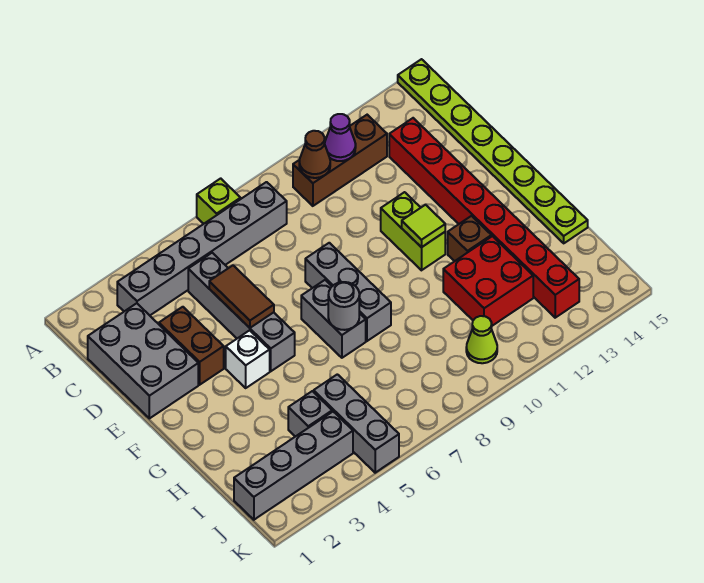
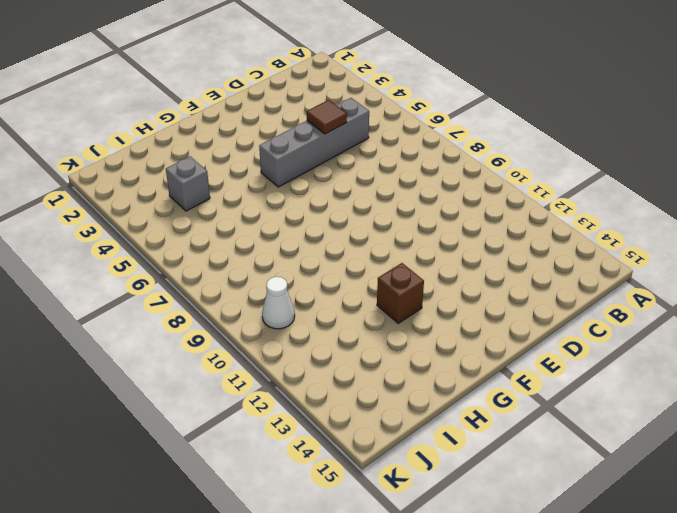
brown tile D5 level 2 -> brown tile D5:E5 level 2
white cone J10 level 1 -> lime cone J10 level 1
none -> lime brick A7 level 1
none -> lime plate A15:H15 level 1
none -> grey brick B3:B8 level 1

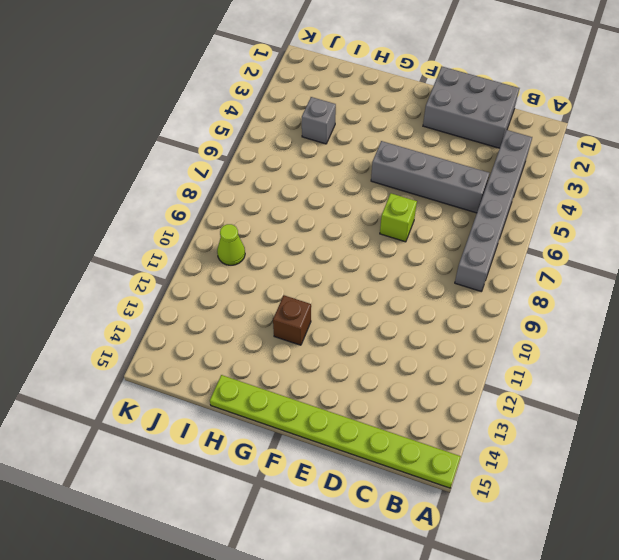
lime brick E7 level 1 -> lime brick A7 level 1
none -> brown brick B10:B12 level 1
none -> red brick C13:J13 level 1
none -> brown brick D3:E3 level 1

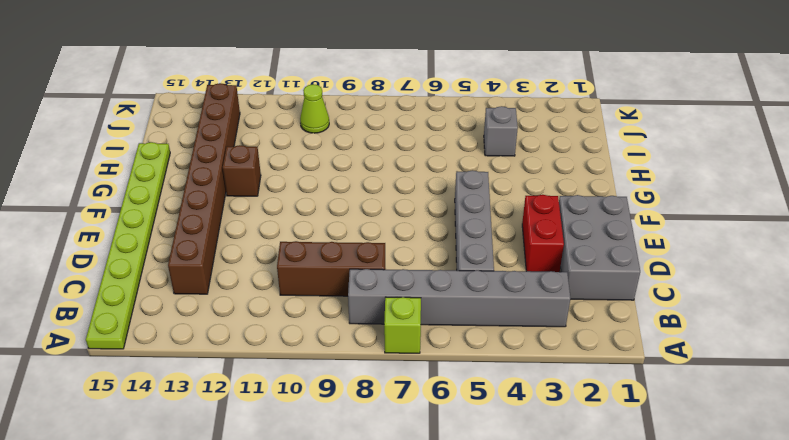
brown brick C8:C10 level 1 -> brown brick B10:B12 level 1
brown brick C13:J13 level 1 -> red brick C13:J13 level 1
red brick D3:E3 level 1 -> brown brick D3:E3 level 1
none -> grey brick E8:G8 level 1
none -> lime brick E11:F11 level 1
none -> white brick F4 level 1

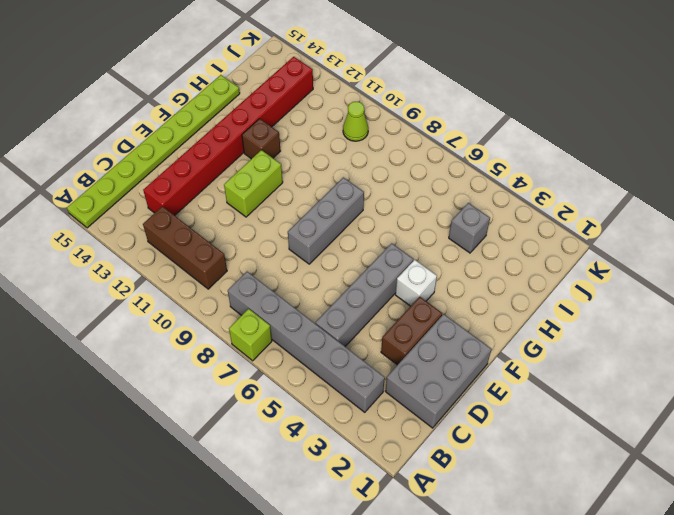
none -> grey brick F7:G7 level 1
none -> red brick H11:I12 level 1
none -> grey brick I5:K5 level 1

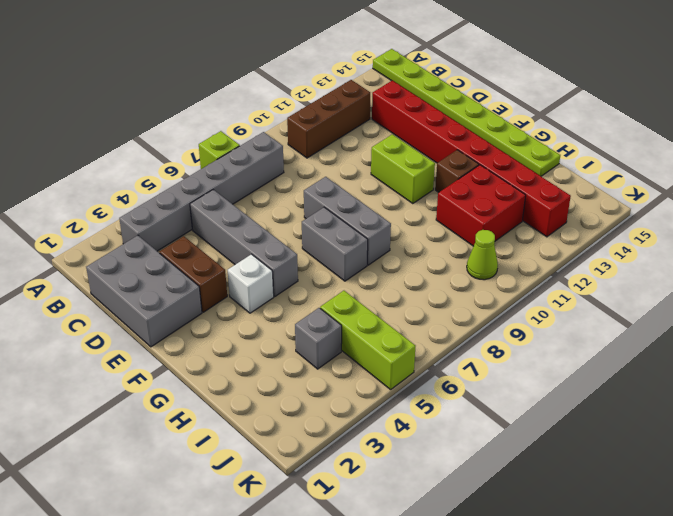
lime brick I5:K5 level 1 -> grey brick I5:K5 level 1
none -> grey brick J1:J4 level 1
none -> brown cone B10 level 2
none -> purple cone B11 level 2

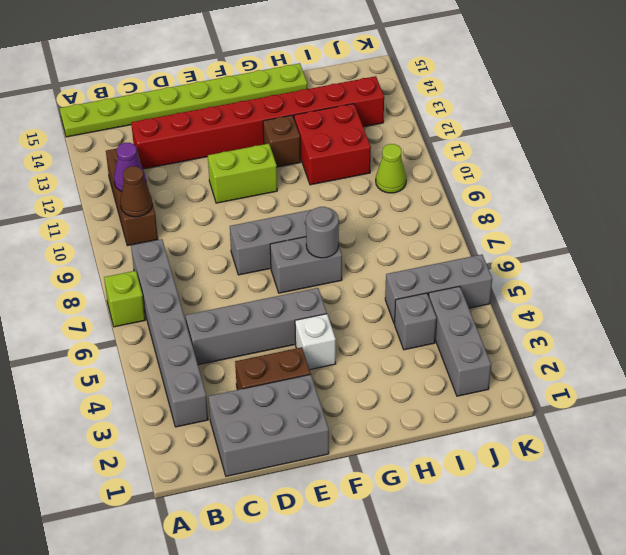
grey brick J2:J4 level 1 -> grey brick J1:J4 level 1
none -> brown tile D5:E5 level 2
none -> lime tile F11 level 2

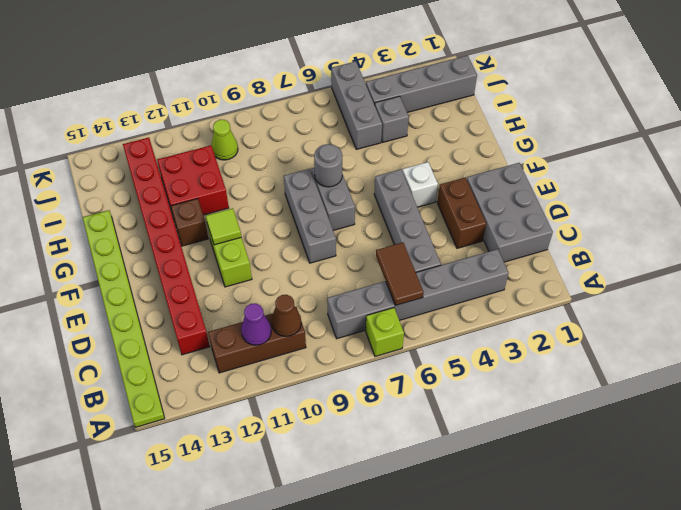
brown tile B6:C6 level 2 -> brown tile D5:E5 level 2

